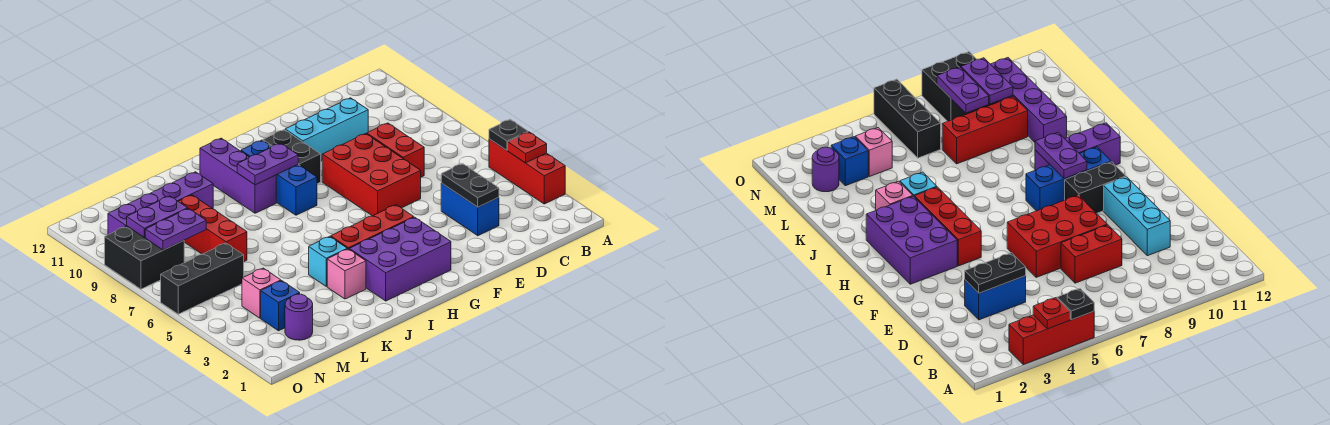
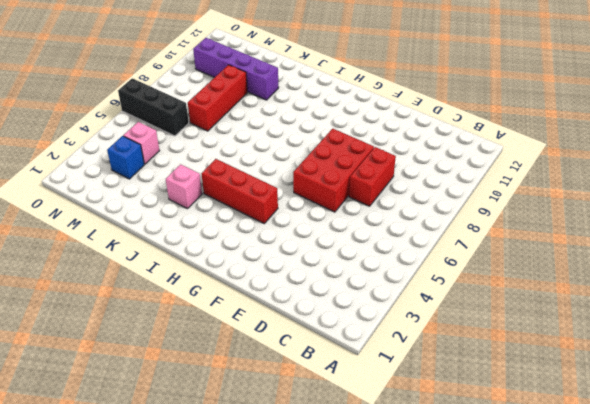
none -> red brick A3:A5 level 1
none -> blue brick D3:D4 level 1
none -> cyan brick D10:F10 level 1

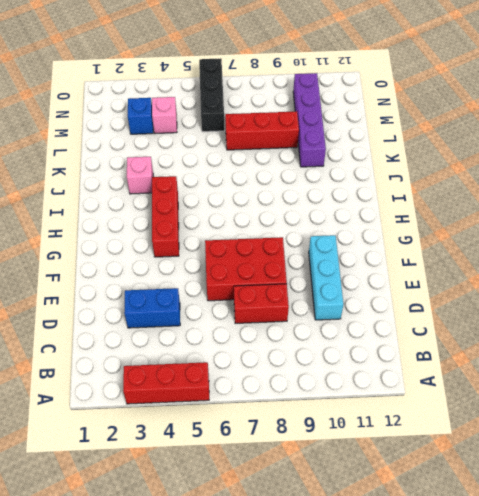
none -> purple brick G2:I3 level 1
none -> black brick G9:G10 level 1
none -> blue brick H8:H10 level 1

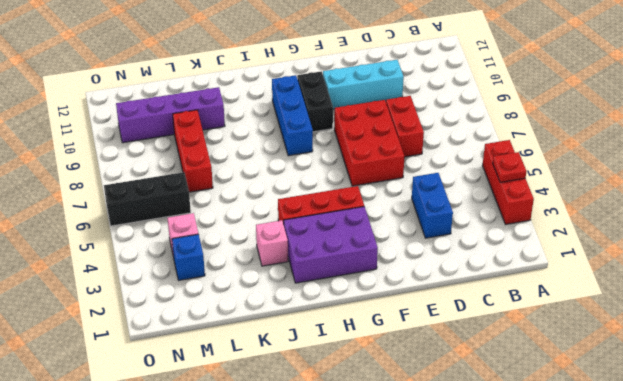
none -> purple brick I9:I11 level 1
none -> cyan brick J4 level 1
none -> purple round brick M2 level 1

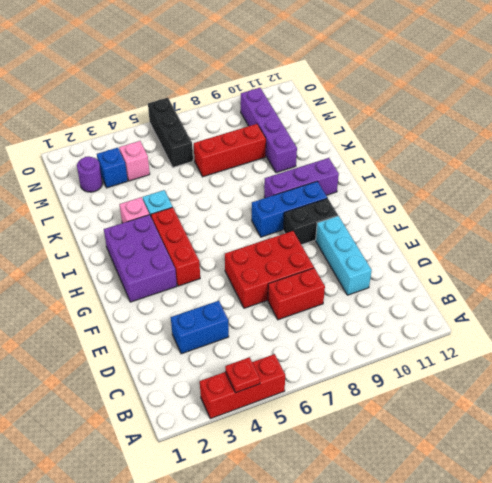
none -> black brick N8:O9 level 1
none -> black plate A5 level 2
none -> black plate D3:D4 level 2

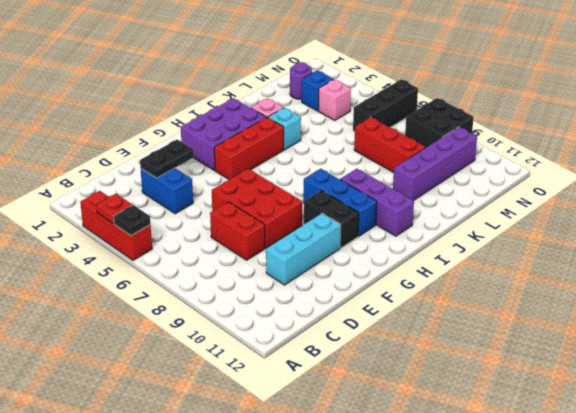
black plate D3:E3 level 2 -> black plate D3:D4 level 2
none -> purple plate H9:I9 level 2
none -> purple plate M8:N8 level 2
none -> purple plate M9:N9 level 2

